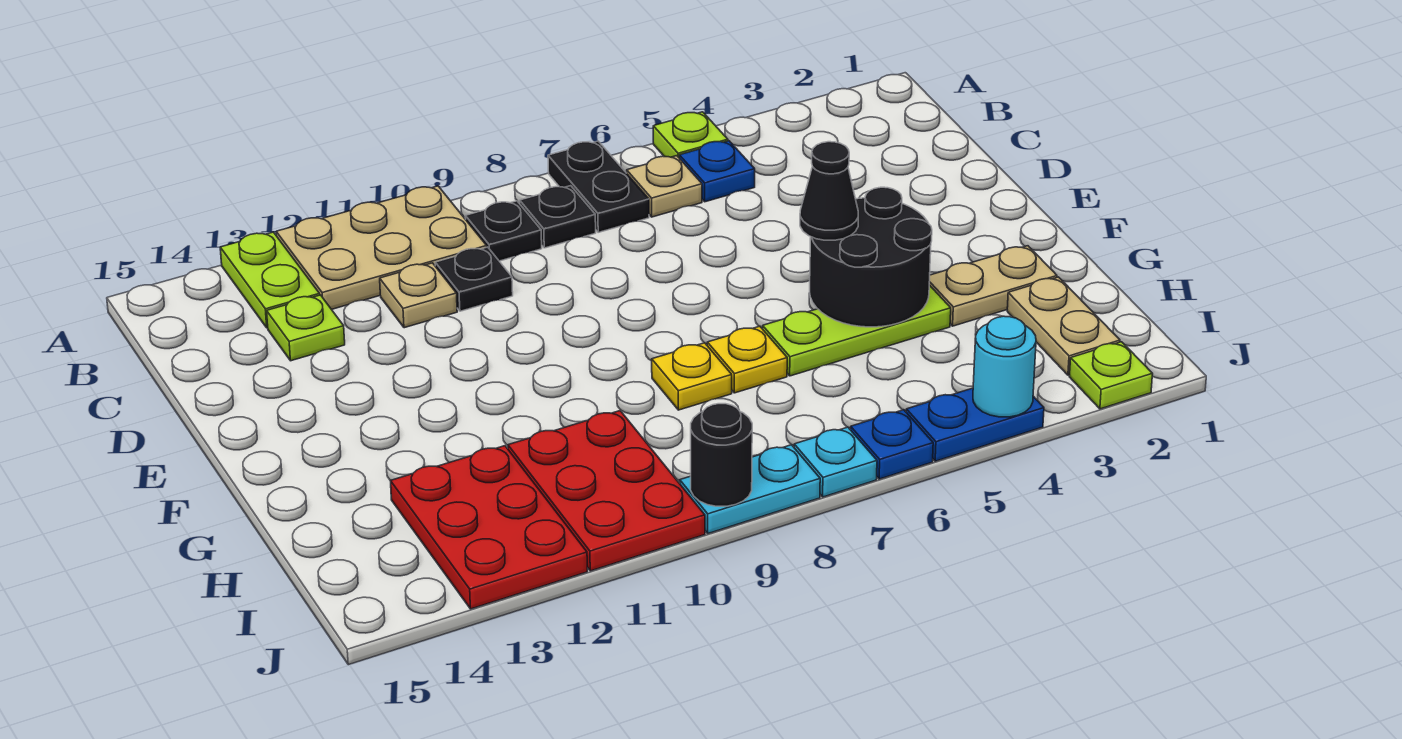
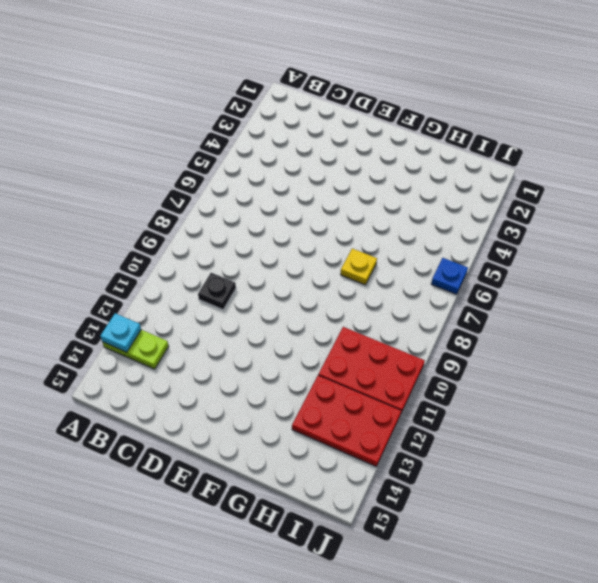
cyan plate A13 level 2 -> cyan plate J7 level 1
none -> lime plate A5 level 1
none -> black plate A7:B7 level 1
none -> tan plate A10:B12 level 1

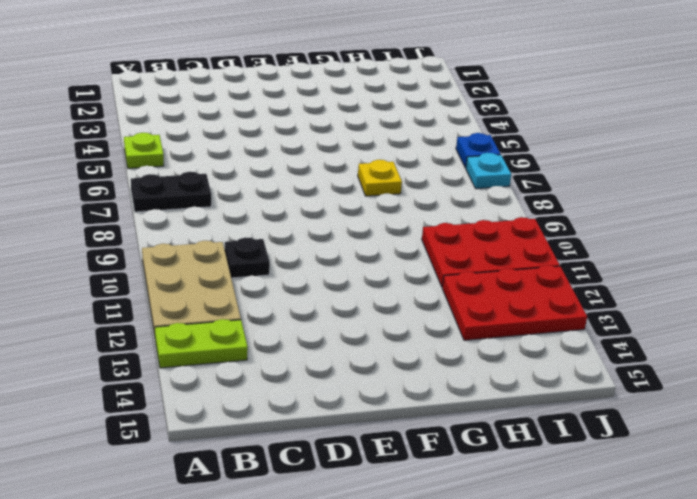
none -> blue plate B5 level 1
none -> tan plate B6 level 1
none -> black plate B8 level 1

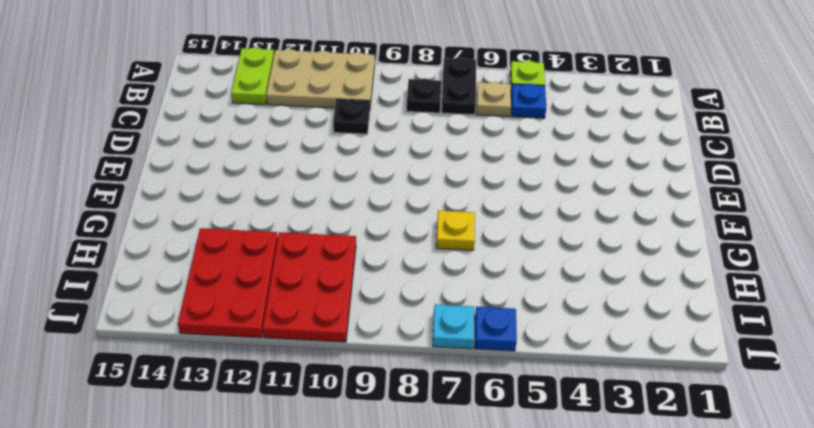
none -> black plate B9 level 1
none -> tan plate C11 level 1
none -> lime plate C13 level 1

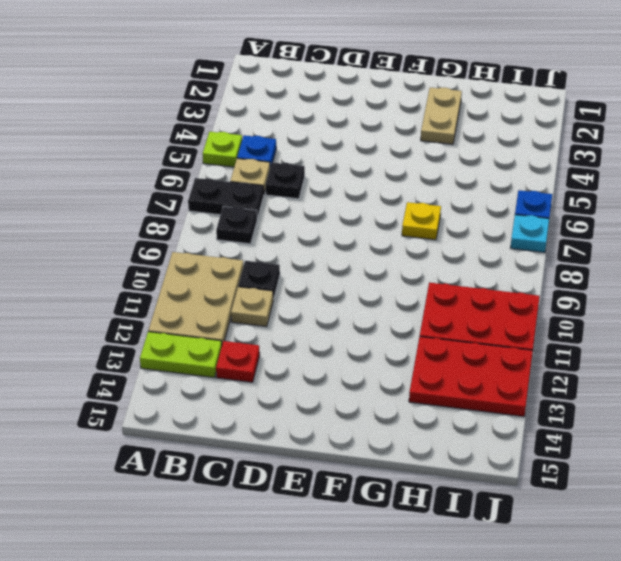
black plate C6 level 1 -> black plate B9 level 1
red plate C13 level 1 -> lime plate C13 level 1
none -> lime plate G4:G6 level 1
none -> yellow plate G8 level 1
none -> tan plate H2:I2 level 1

